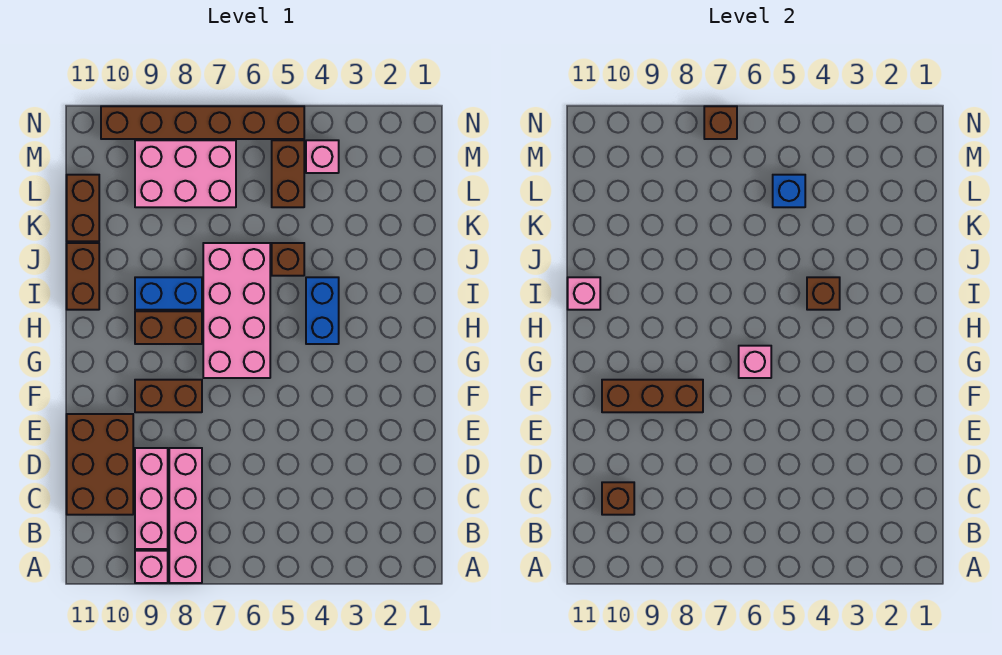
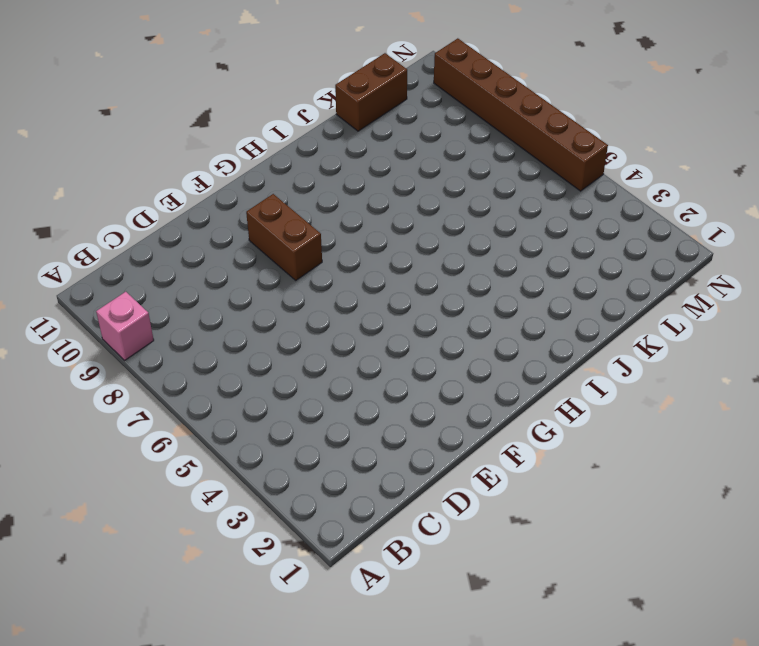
none -> pink brick A8:D8 level 1
none -> pink brick B9:D9 level 1
none -> brown brick C10:E11 level 1

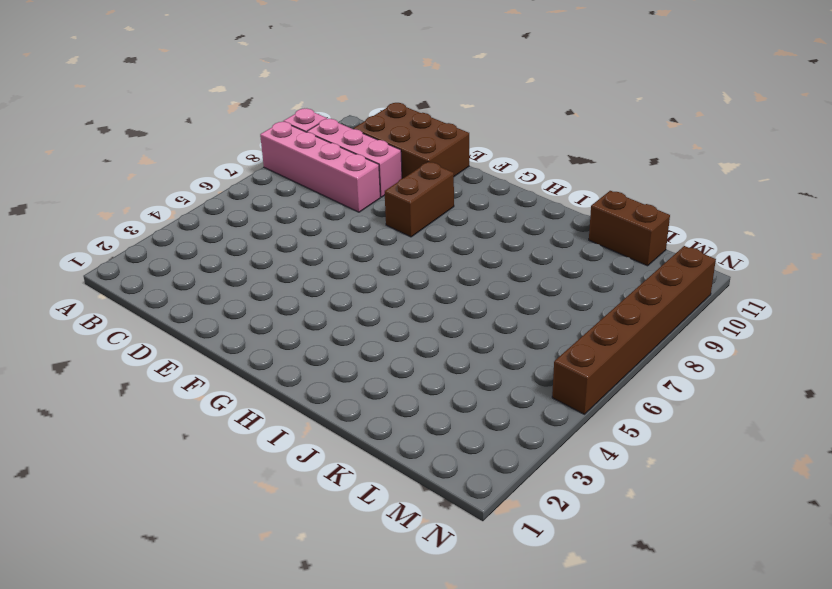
none -> pink brick G6:J7 level 1
none -> blue brick H4:I4 level 1
none -> brown brick H8:H9 level 1

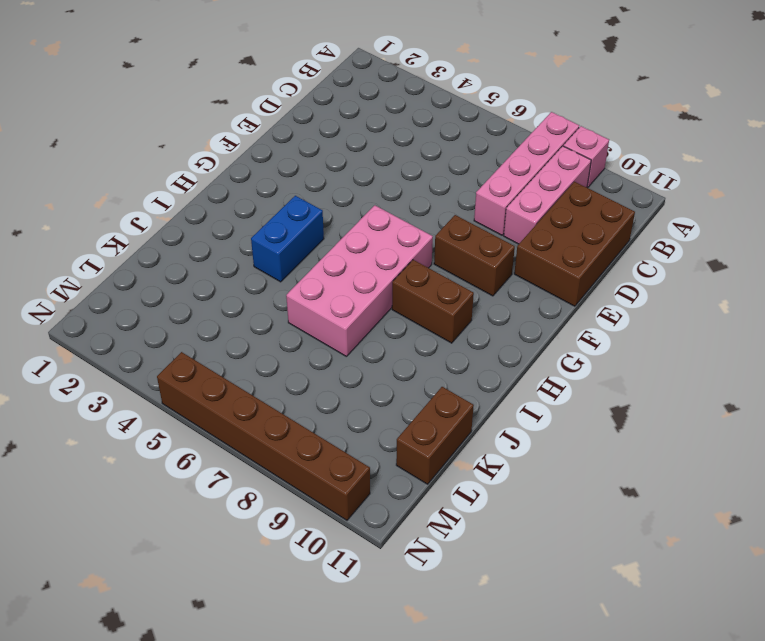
none -> blue brick I8:I9 level 1
none -> brown brick I11:J11 level 1
none -> brown brick J5 level 1

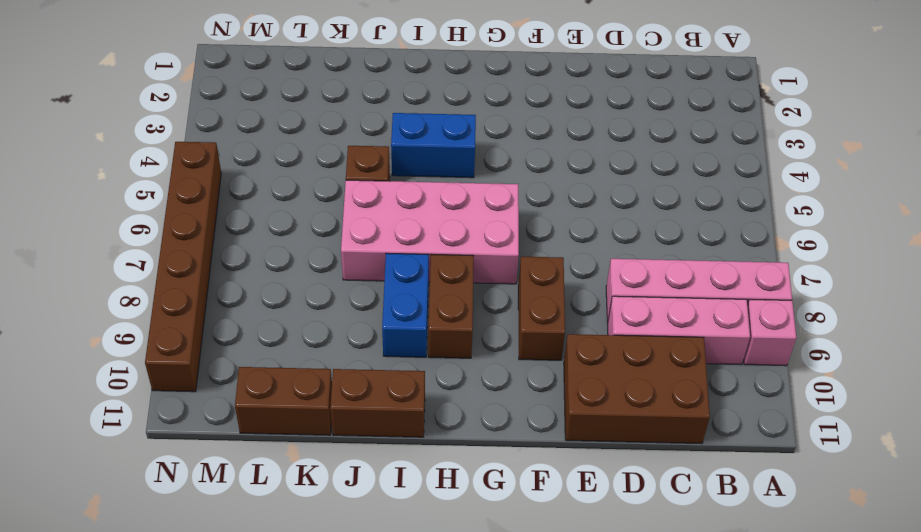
none -> brown brick L5:M5 level 1
none -> pink brick L7:M9 level 1
none -> pink brick M4 level 1

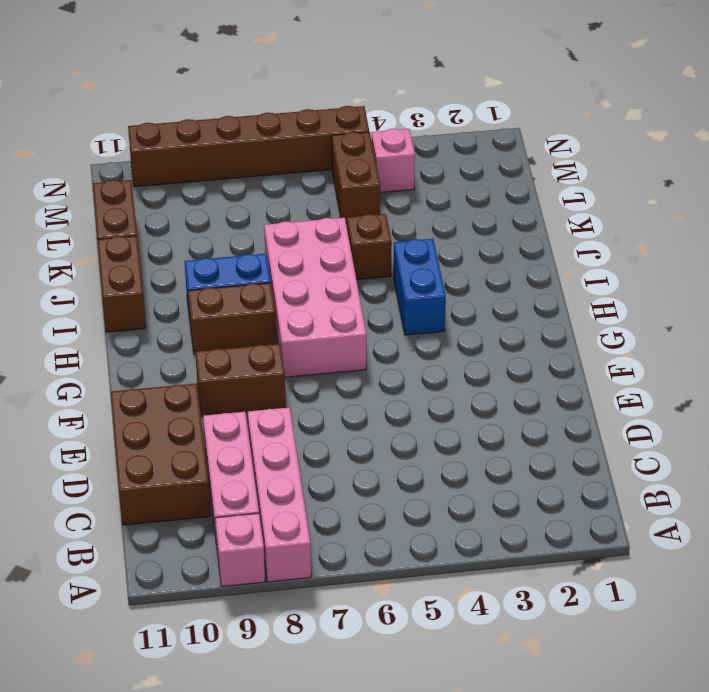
none -> pink brick L7:M9 level 1
none -> brown brick C10 level 2
none -> brown brick F8:F10 level 2

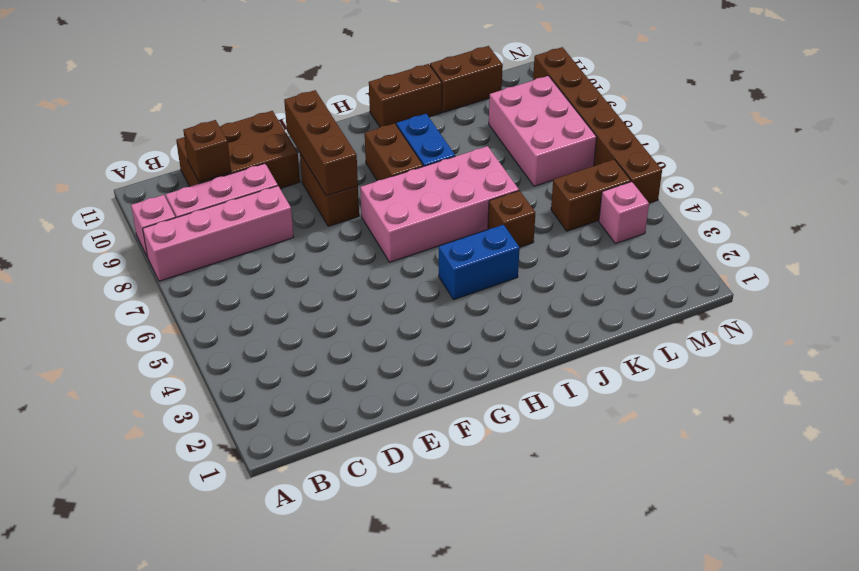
none -> pink brick G6 level 2
none -> brown brick I4 level 2
none -> pink brick I11 level 2

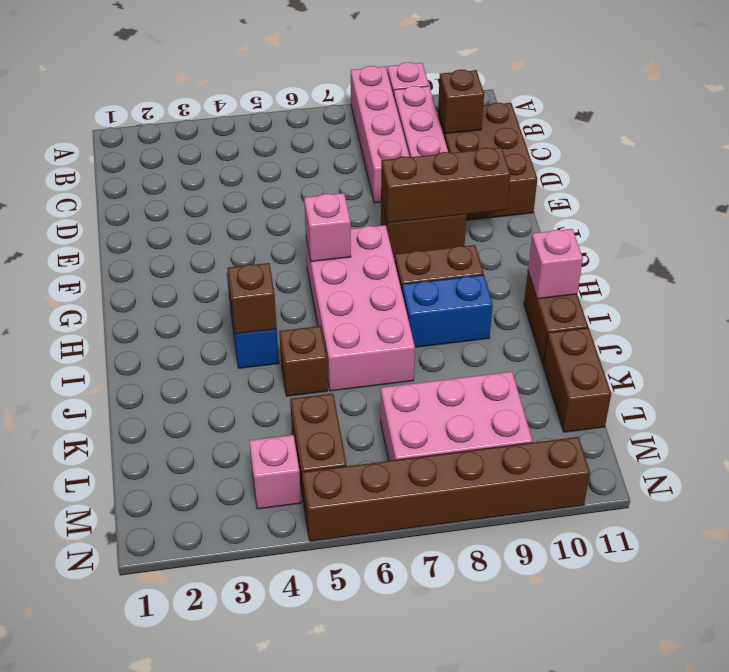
none -> blue brick L5 level 2
none -> brown brick N7 level 2

